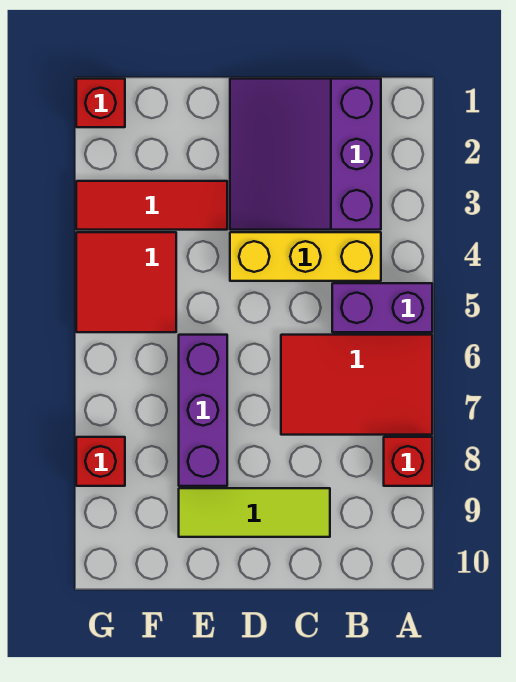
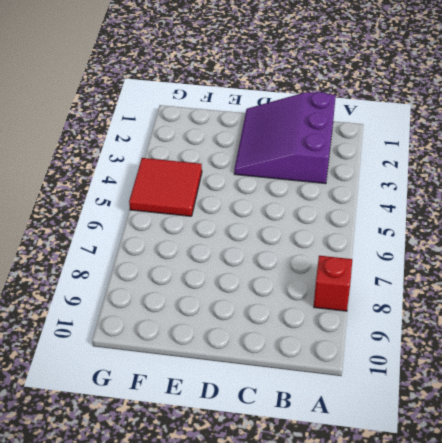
none -> purple brick A5:B5 level 1
none -> red tile A6:C7 level 1

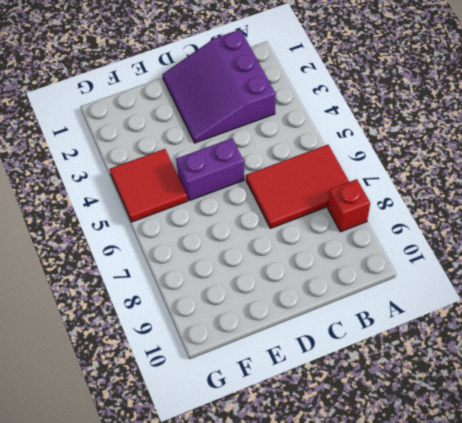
purple brick D5:E5 level 1 -> purple brick A5:B5 level 1
none -> yellow brick B4:D4 level 1
none -> lime tile C9:E9 level 1

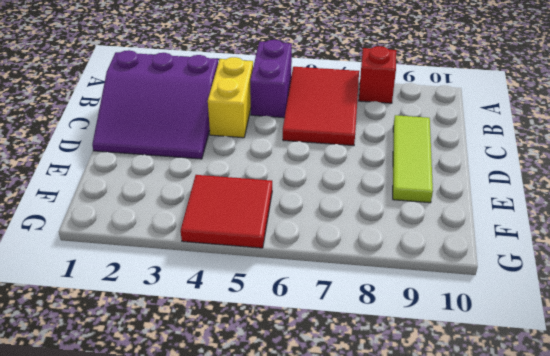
yellow brick B4:C4 level 1 -> yellow brick B4:D4 level 1
none -> red tile E3:G3 level 1
none -> purple brick E6:E8 level 1

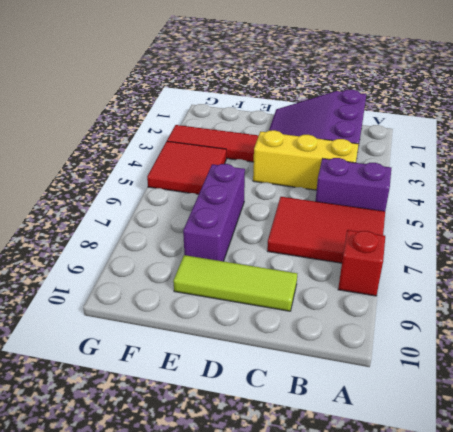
none -> red brick G1 level 1
none -> red brick G8 level 1

